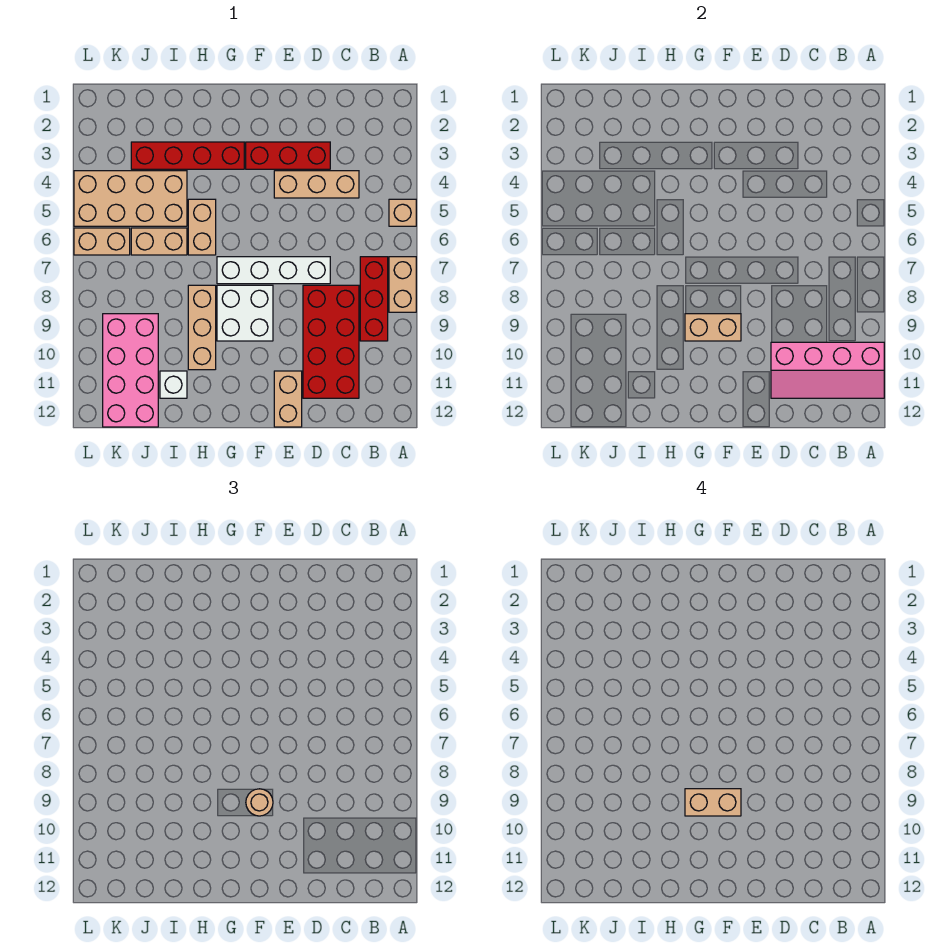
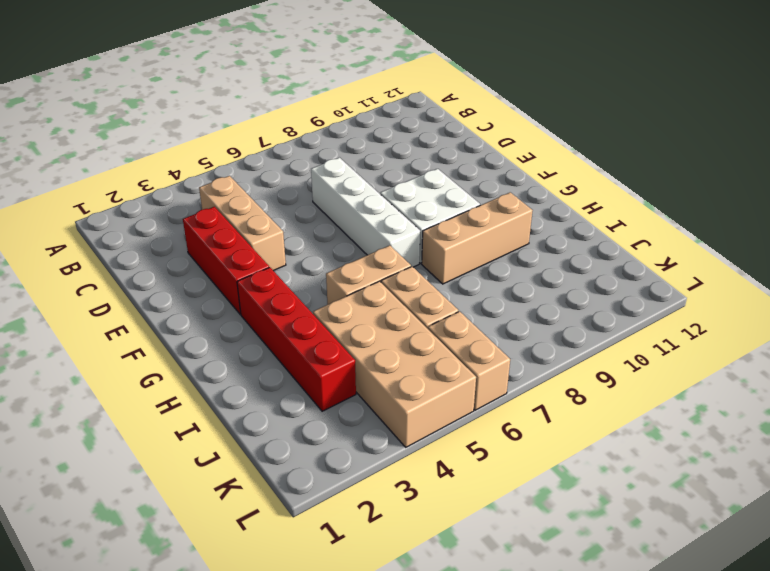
none -> tan brick A5 level 1
none -> tan brick A7:A8 level 1
none -> red brick B7:B9 level 1

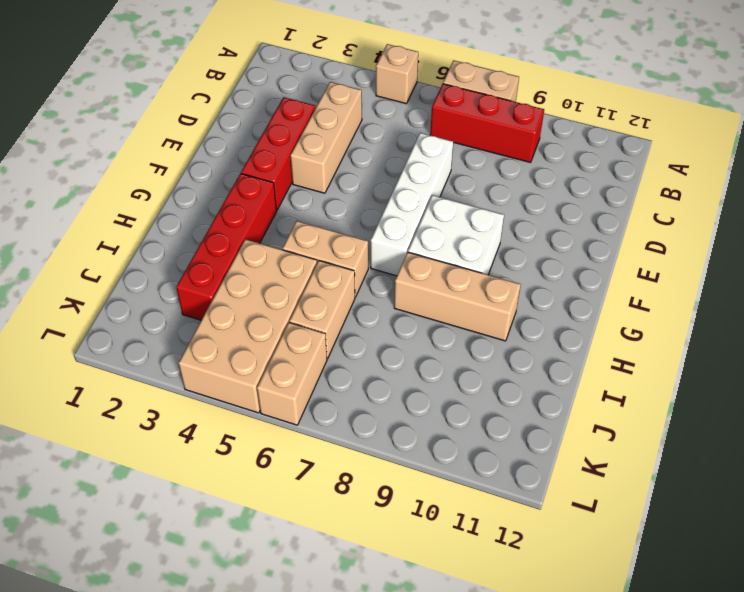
none -> red brick C8:D11 level 1
none -> tan brick E11:E12 level 1
none -> white brick I11 level 1

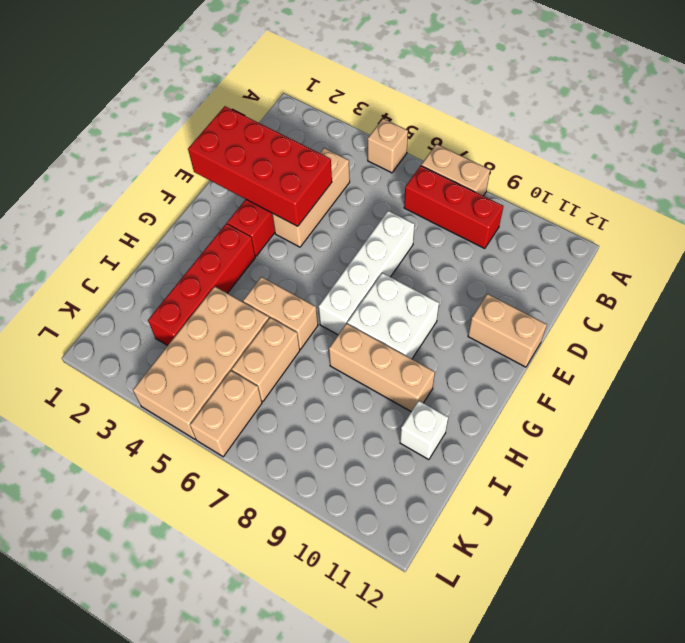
red brick D1:E4 level 2 -> red brick C8:D11 level 1
none -> pink brick J9:K12 level 1
none -> pink slope A10:D11 level 2 top 10
none -> tan brick F9:G9 level 2

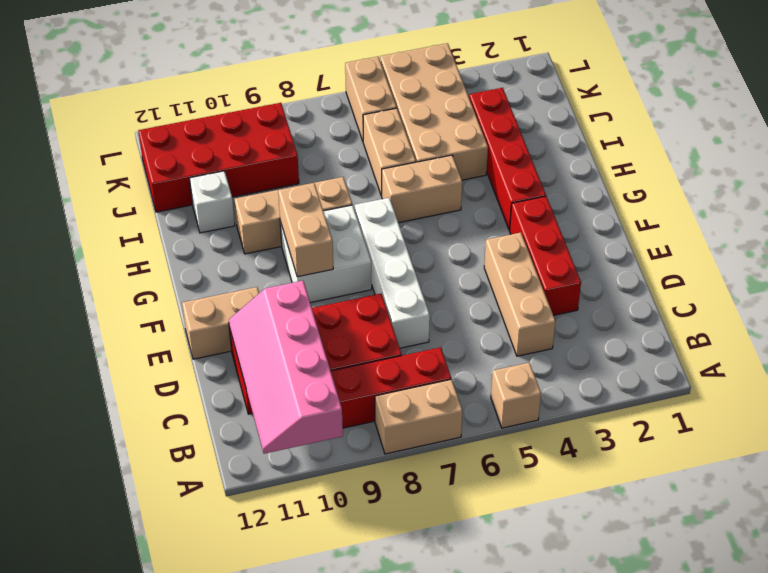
red brick J9:K12 level 1 -> pink brick J9:K12 level 1
none -> tan round brick F9 level 3
none -> tan brick F9:G9 level 4

